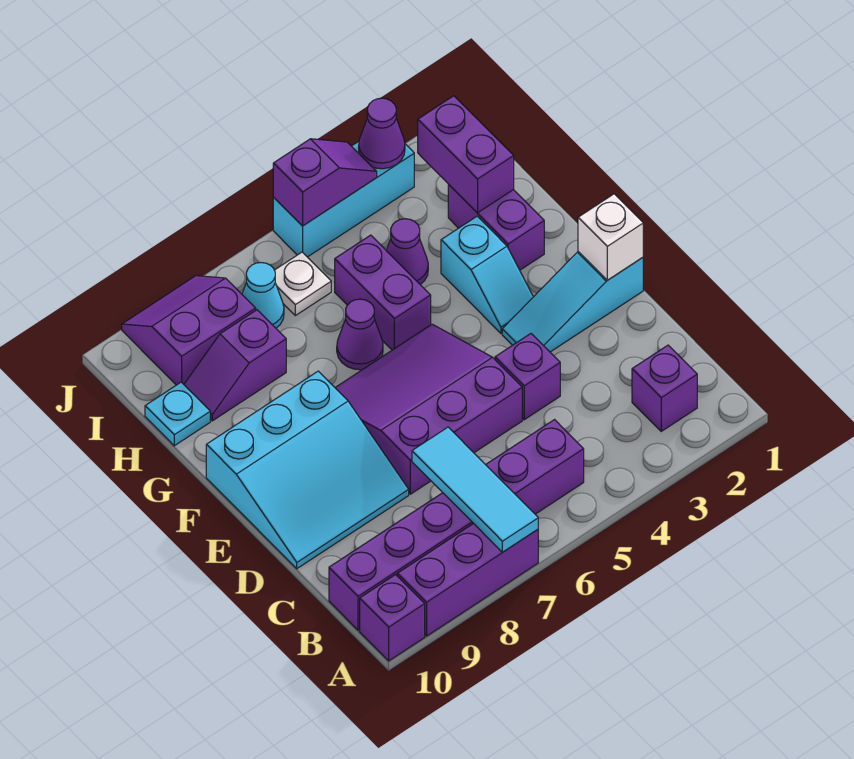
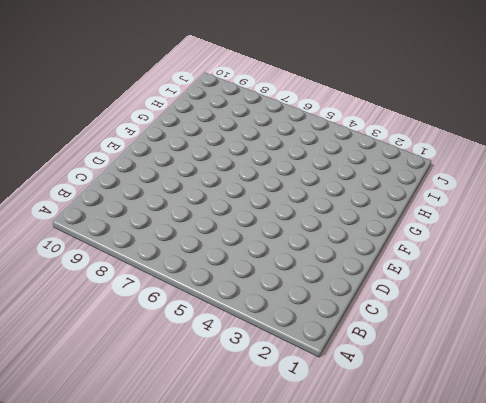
none -> purple brick A7:A9 level 1
none -> purple brick A10 level 1
none -> purple brick B2 level 1

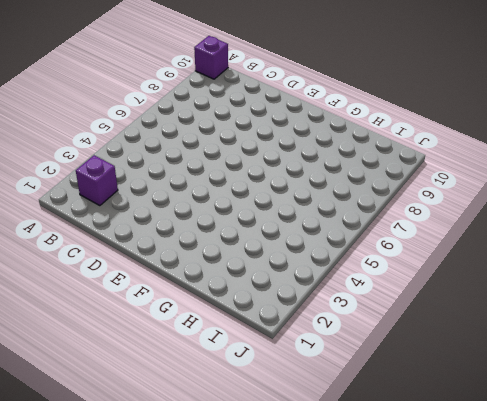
none -> purple brick A7:A9 level 1
none -> purple brick B5:B10 level 1
none -> purple brick D4 level 1

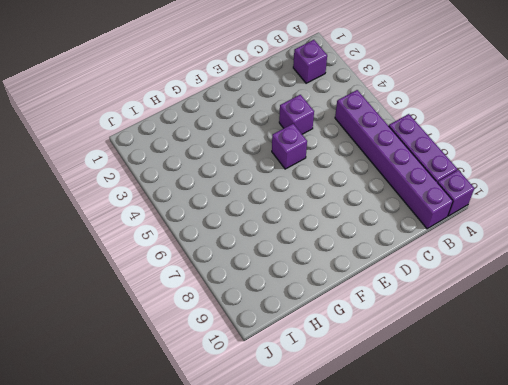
purple brick E5 level 1 -> purple slope D5:F7 level 1 top D
none -> cyan slope D8:F10 level 1 top F
none -> cyan slope E1:E3 level 1 top 1
none -> cyan slope F3:G3 level 1 top G

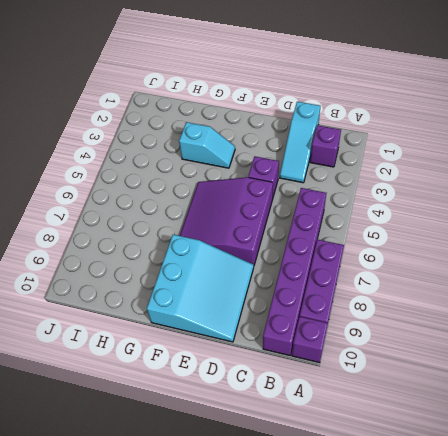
cyan slope C1:C3 level 1 top 1 -> cyan slope E1:E3 level 1 top 1
none -> purple brick G2:H2 level 1
none -> purple brick G5:H5 level 1
none -> purple cone G6 level 1

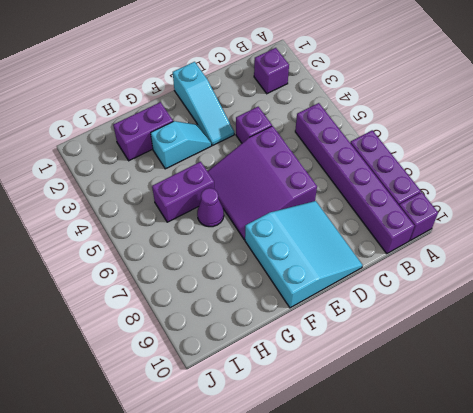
none -> purple cone H4 level 1
none -> purple slope H8:H9 level 1 top 8
none -> cyan plate H10 level 1

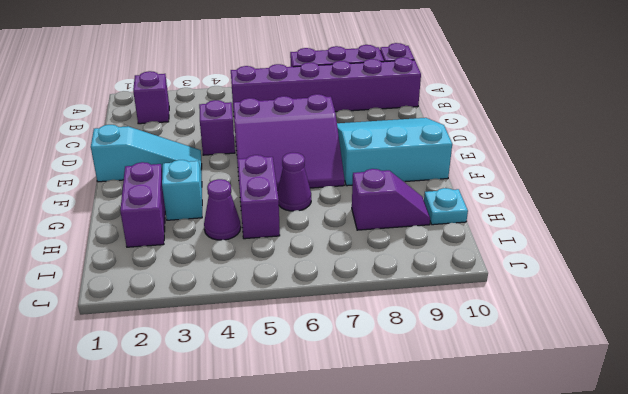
none -> white plate I6 level 1
none -> cyan cone I7 level 1
none -> purple slope I8:J9 level 1 top I

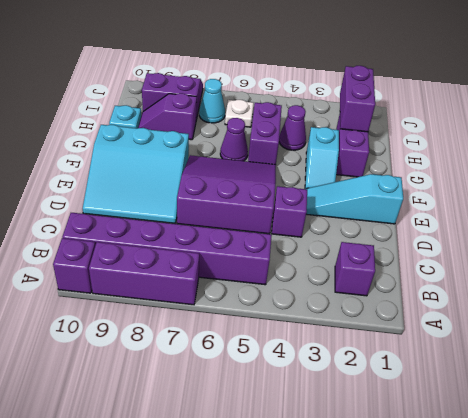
none -> cyan brick J3:J5 level 1
none -> cyan tile A7:C7 level 2
none -> white brick E1 level 2

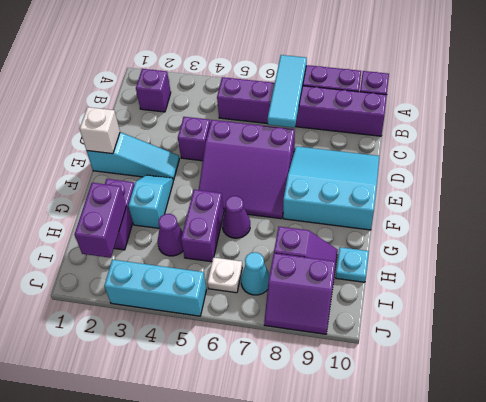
none -> purple cone J3 level 2
none -> purple slope J4:J5 level 2 top 5

